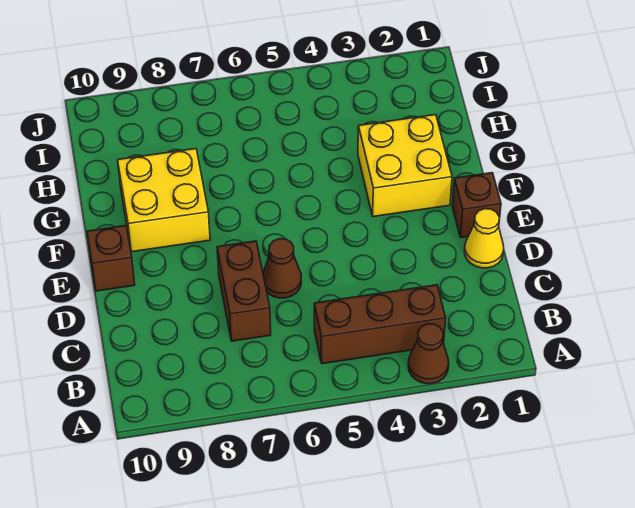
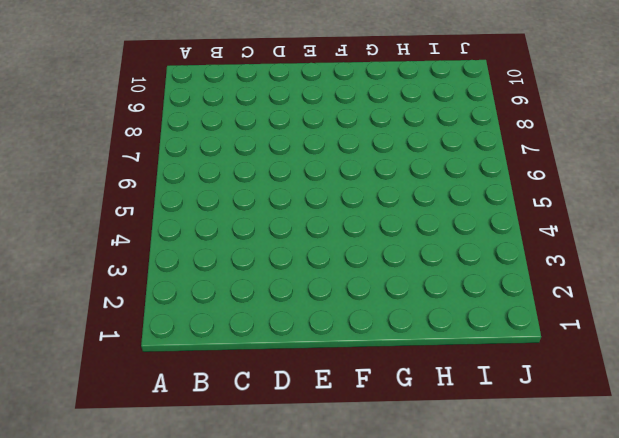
none -> brown cone A3 level 1
none -> brown brick B3:B5 level 1

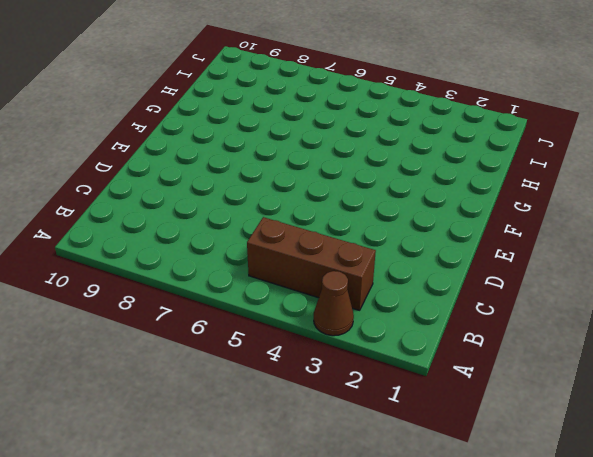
none -> brown brick C7:D7 level 1
none -> yellow cone D1 level 1

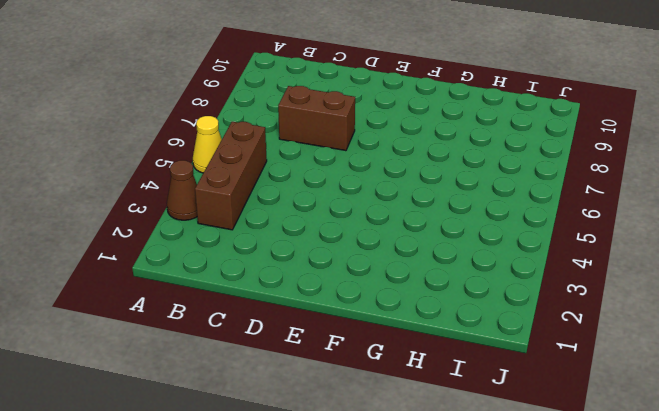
yellow cone A5 level 1 -> yellow cone D1 level 1
none -> brown cone D6 level 1
none -> brown brick E1 level 1

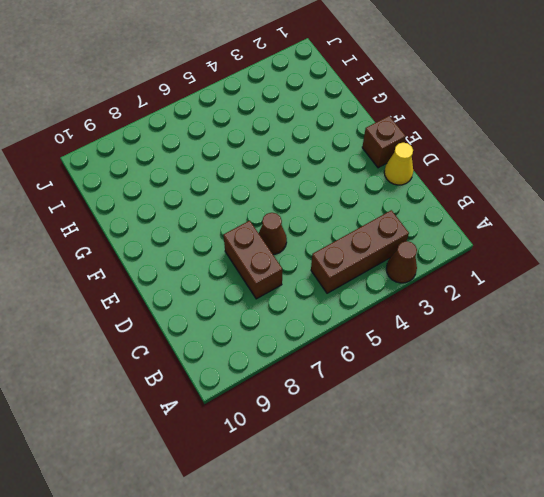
none -> brown brick E10 level 1
none -> yellow brick F2:G3 level 1

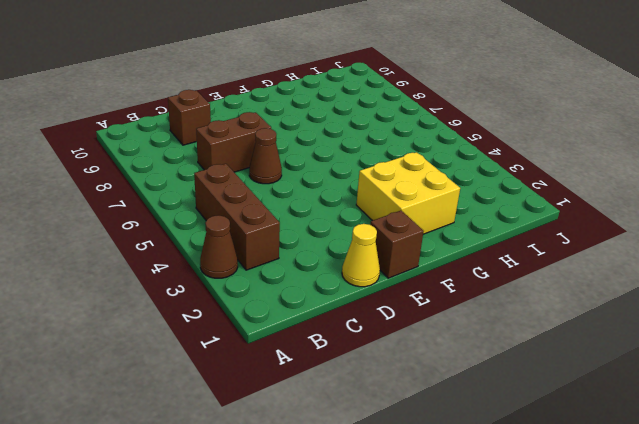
brown brick C9 level 1 -> brown brick E10 level 1
none -> yellow brick F8:G9 level 1

